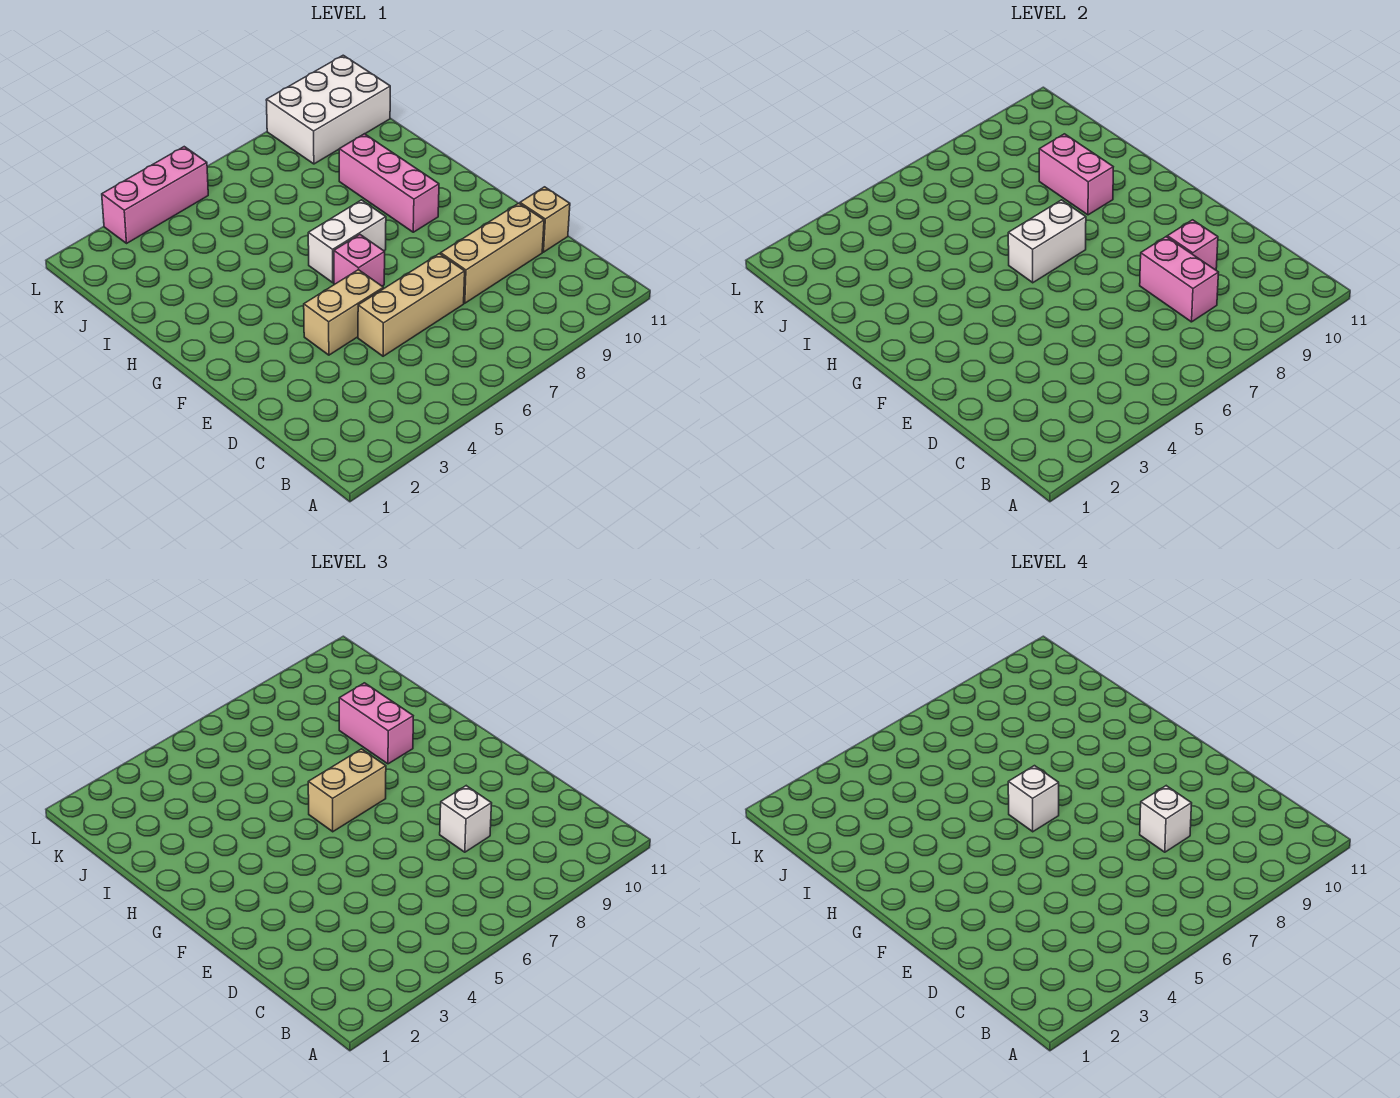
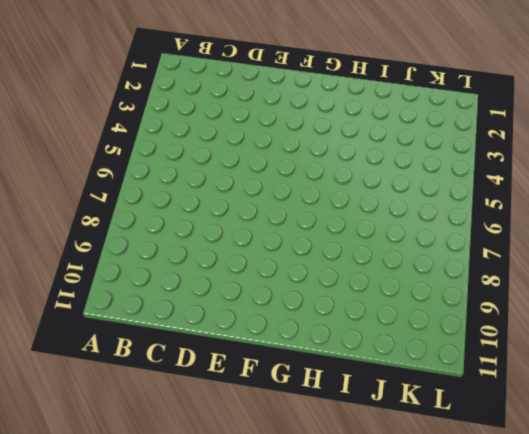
none -> tan brick D5:D7 level 1
none -> tan brick D8:D10 level 1
none -> tan brick D11 level 1

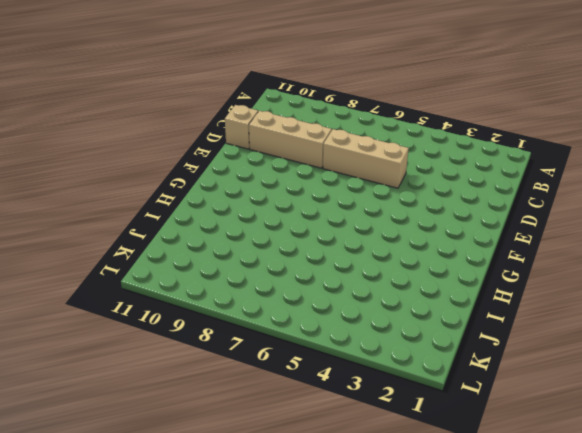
none -> tan brick E4:E5 level 1
none -> pink brick F6 level 1
none -> white brick G6:G7 level 1

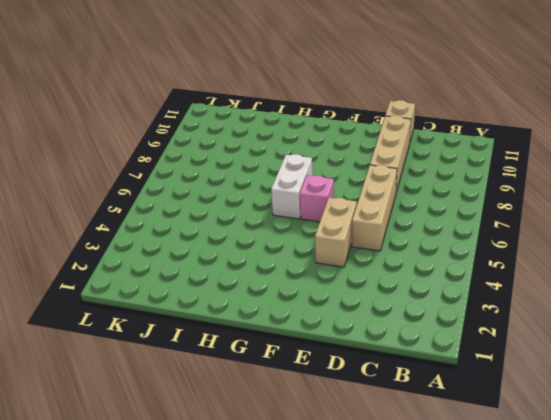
none -> pink brick G9:I9 level 1
none -> white brick K9:L11 level 1
none -> pink brick L3:L5 level 1

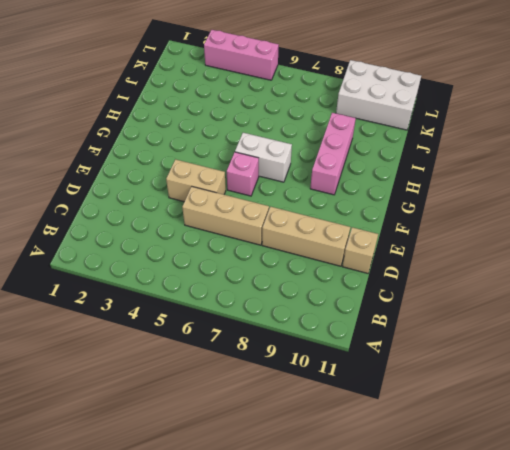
none -> pink brick C8:D8 level 2
none -> pink brick D9 level 2
none -> white brick G6:G7 level 2

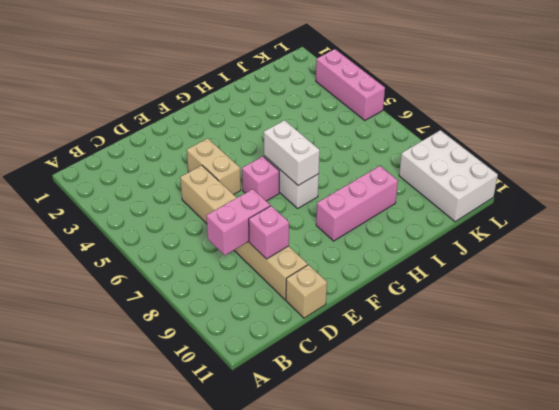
none -> pink brick H9:I9 level 2
none -> white brick D8 level 3
none -> tan brick G6:G7 level 3

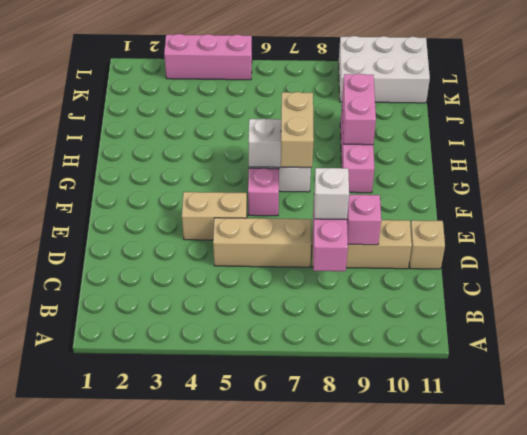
tan brick F7:G7 level 3 -> tan brick G6:G7 level 3
none -> pink brick H9:I9 level 3
none -> white brick D8 level 4
none -> white brick G6 level 4

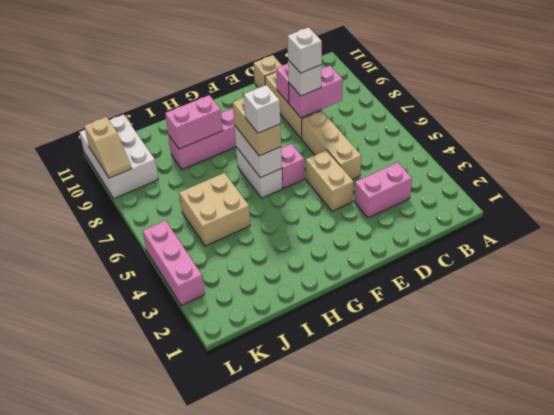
pink brick C3:D3 level 1 -> pink brick H9:I9 level 3
tan brick I5:J6 level 1 -> none
tan slope L9:L10 level 2 top 10 -> none

